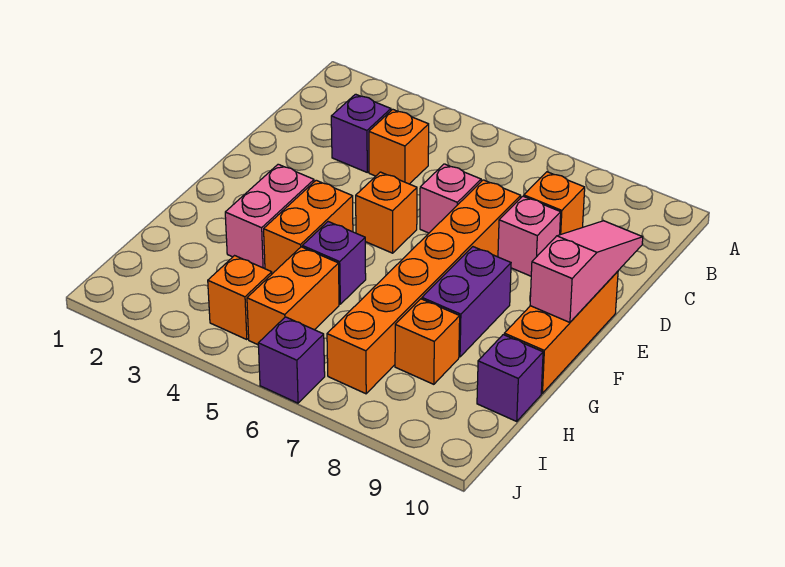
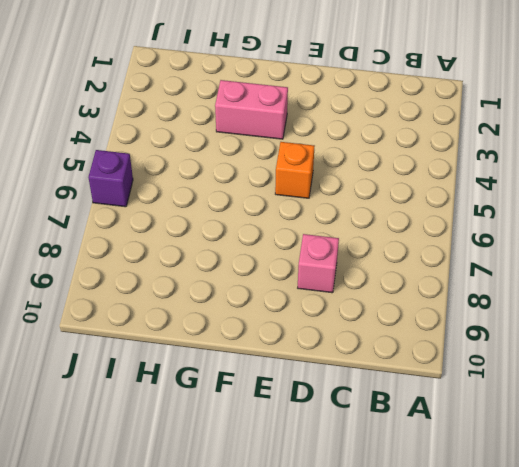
none -> purple brick C3 level 1
none -> orange brick C4 level 1
none -> orange brick C8 level 1

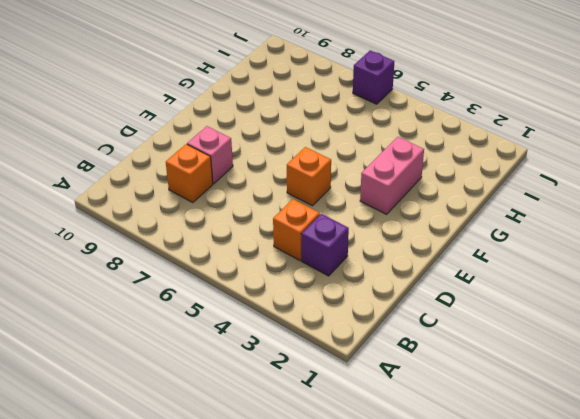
none -> pink brick D6 level 1
none -> orange brick D7:I7 level 1
none -> orange brick E10:G10 level 1

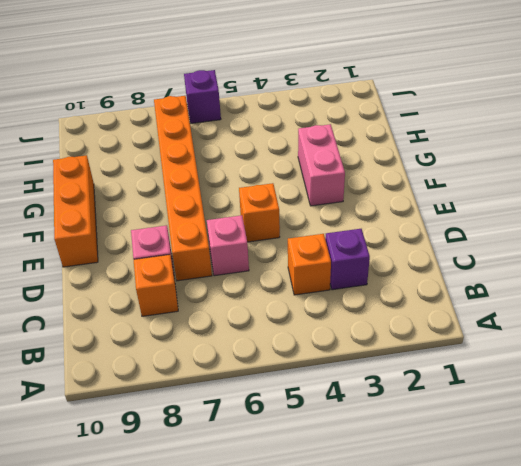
none -> orange brick F4:G4 level 1
none -> purple brick F8:G8 level 1
none -> purple brick G5 level 1

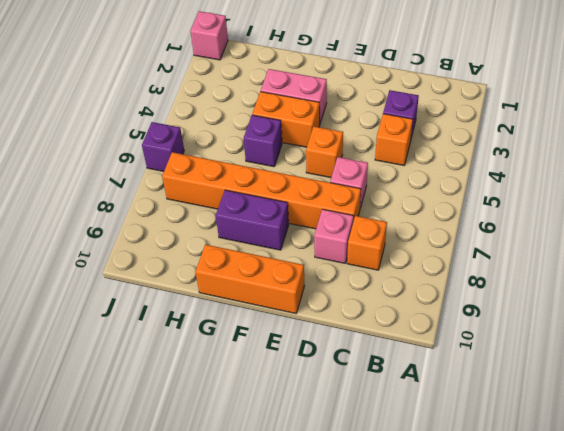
pink brick J1 level 1 -> none
none -> orange brick H5:I5 level 1
none -> orange brick H8 level 1
none -> purple brick H10 level 1

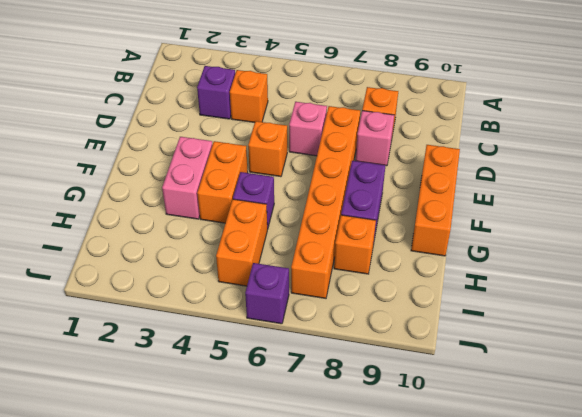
none -> purple brick H10 level 1
none -> orange brick I4 level 1
none -> pink slope D10:F10 level 2 top F

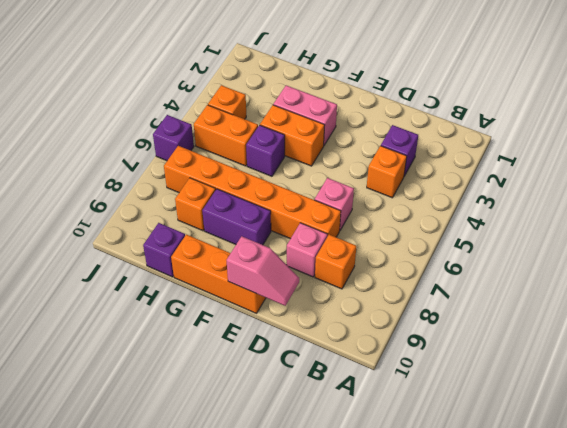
pink slope D10:E10 level 2 top E -> pink slope D10:F10 level 2 top F
none -> orange brick E5 level 1

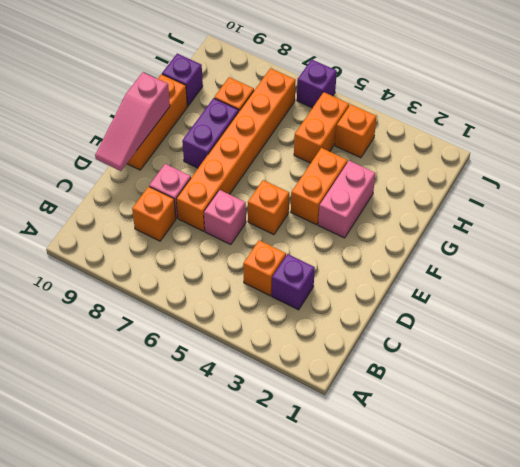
none -> purple brick G5 level 1

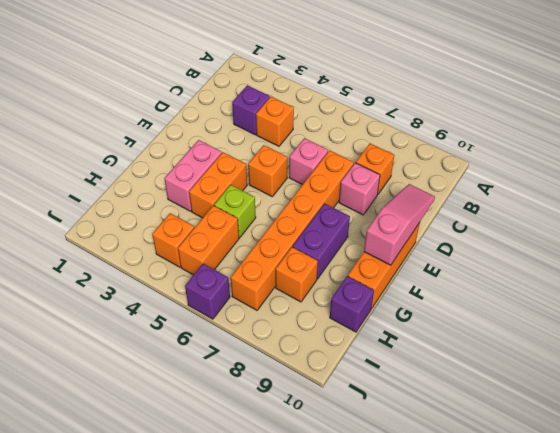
lime brick G5 level 1 -> purple brick G5 level 1

